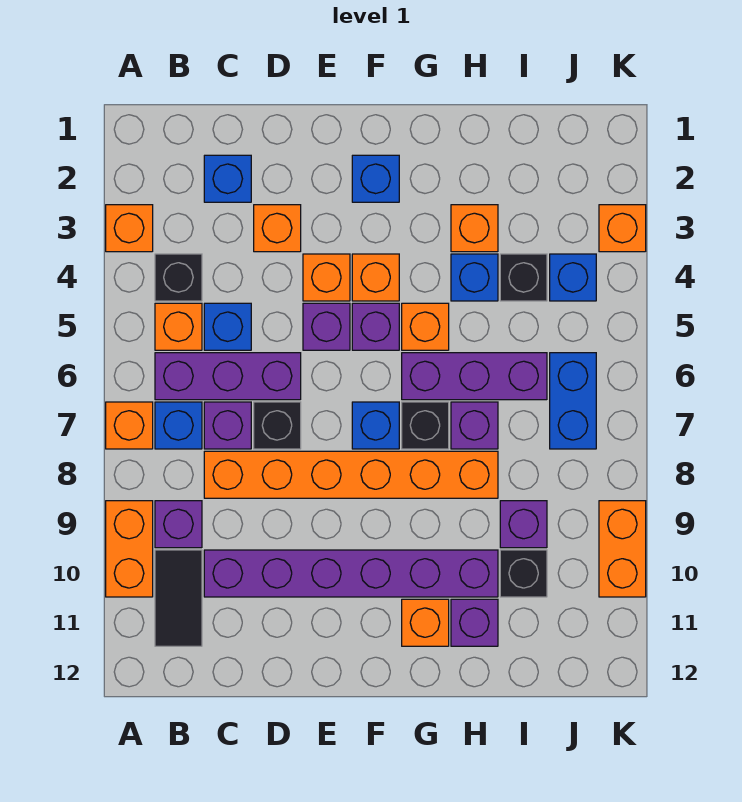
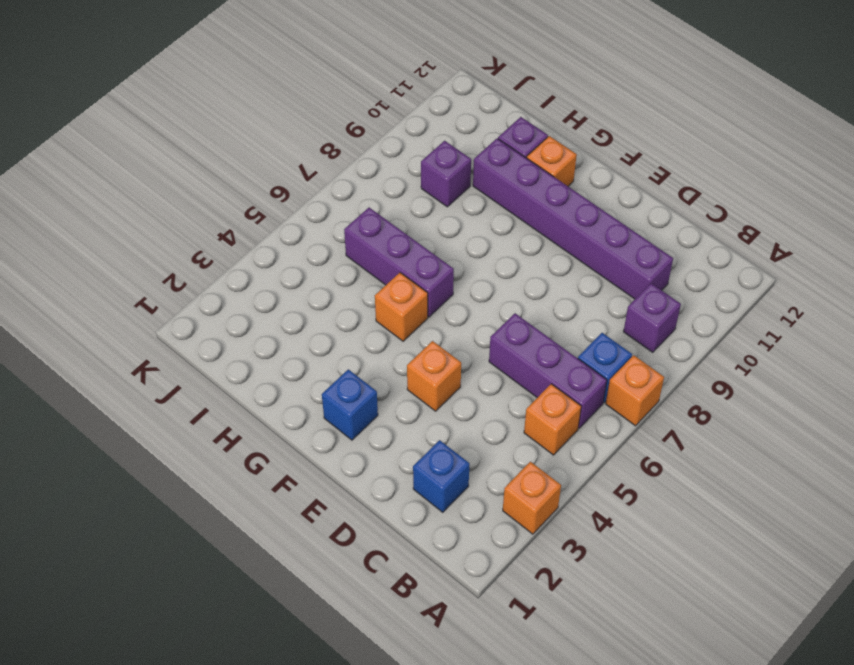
none -> orange brick A9:A10 level 1
none -> black brick B4 level 1
none -> black tile B10:B11 level 1
none -> blue brick C5 level 1

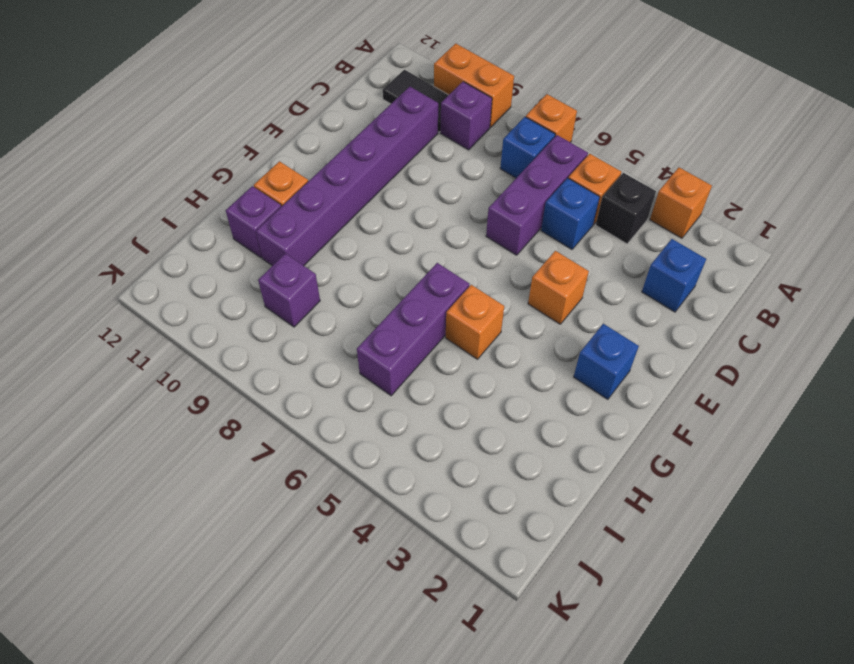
none -> purple brick C7 level 1
none -> orange brick C8:H8 level 1
none -> orange brick D3 level 1
none -> black brick D7 level 1

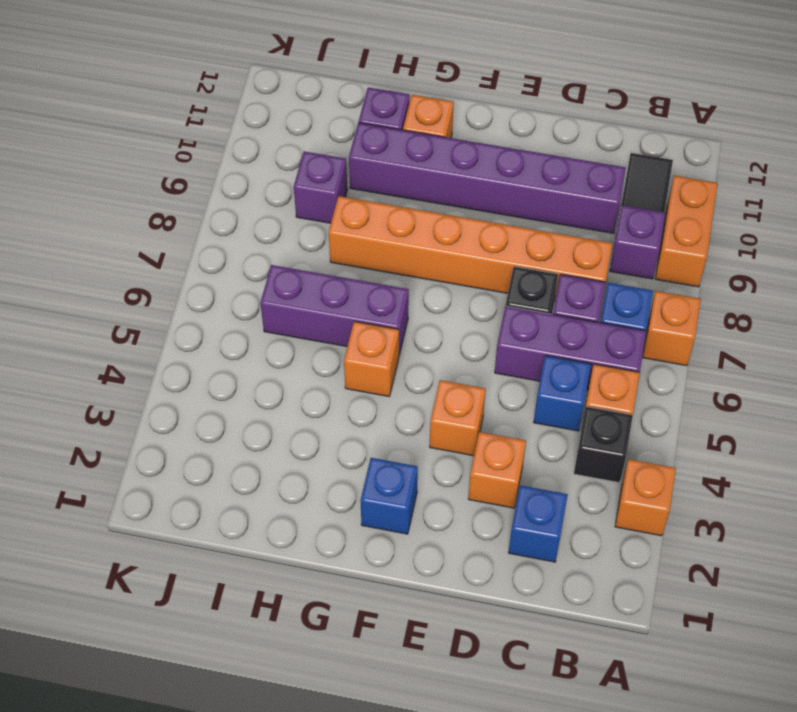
none -> purple brick E5 level 1
none -> orange brick F4 level 1
none -> purple brick F5 level 1
none -> blue brick F7 level 1

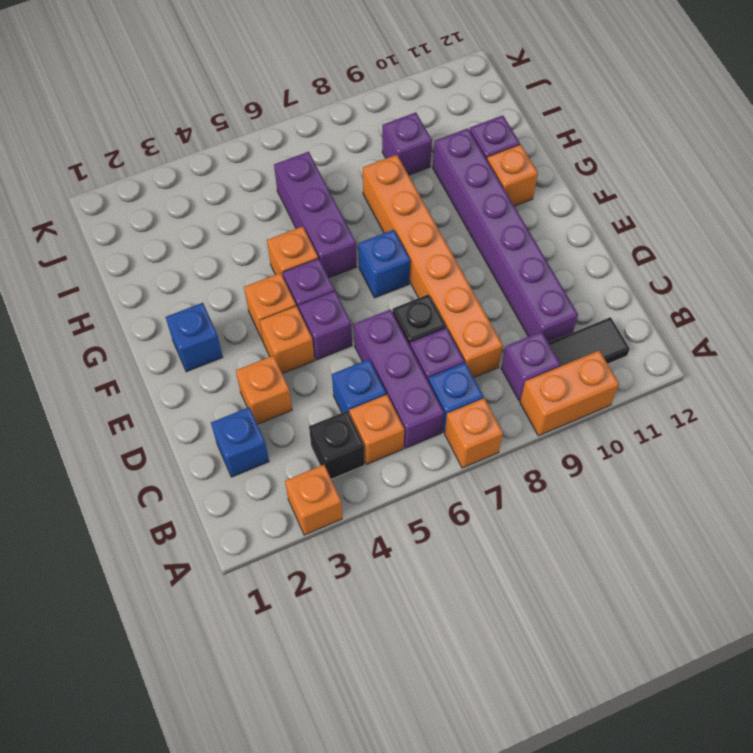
none -> black brick G7 level 1
none -> orange brick H3 level 1
none -> blue brick H4 level 1
none -> purple brick H7 level 1

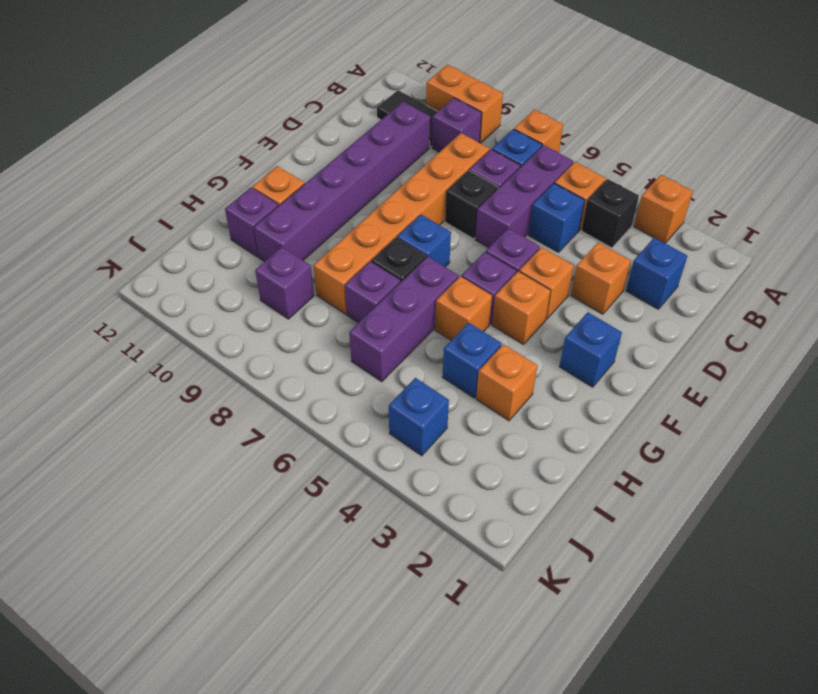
none -> black brick I4 level 1
none -> black brick I10 level 1
none -> blue brick J6:J7 level 1
none -> orange brick K3 level 1

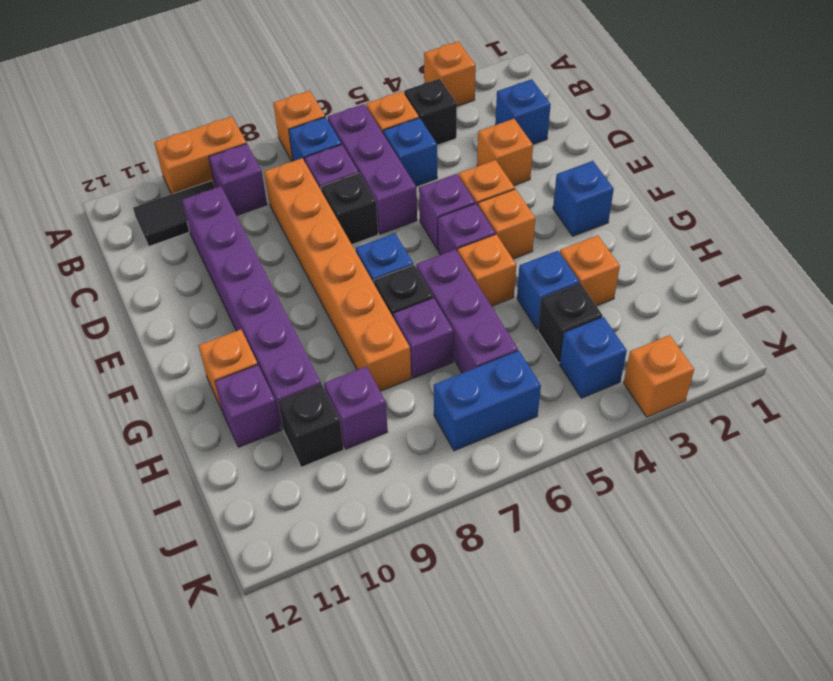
none -> orange brick K9:K10 level 1

